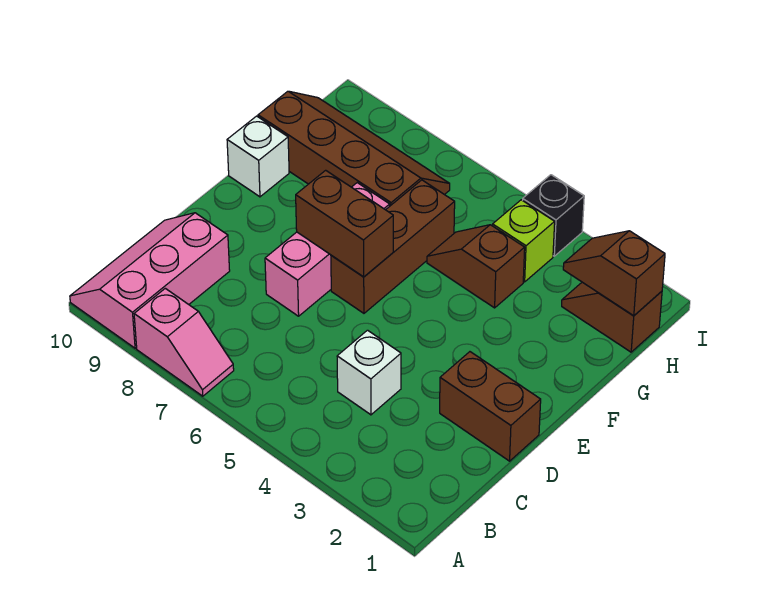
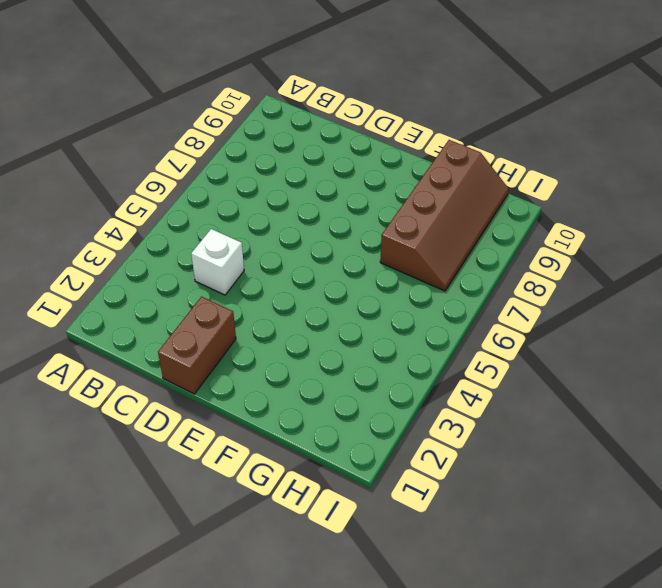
none -> pink slope A7:A8 level 1 top 8
none -> pink slope A9:C10 level 1 top 9
none -> pink brick D7:F7 level 1

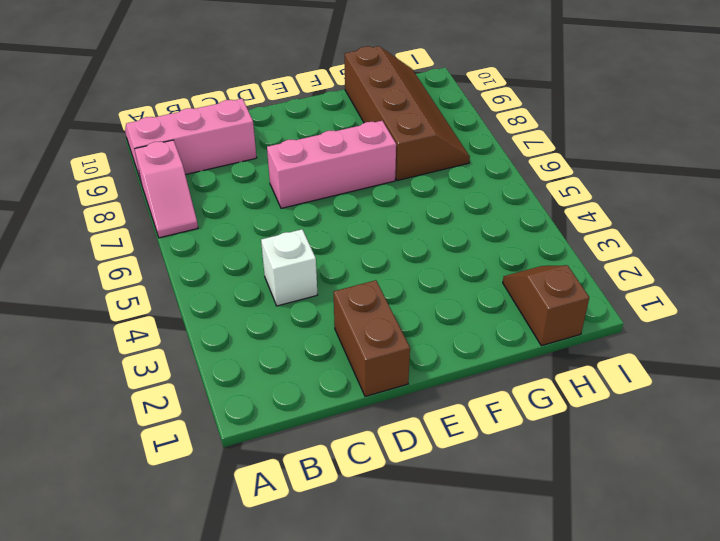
none -> brown brick E6:G6 level 1
none -> white brick F10 level 1
none -> brown slope G4:G5 level 1 top 4

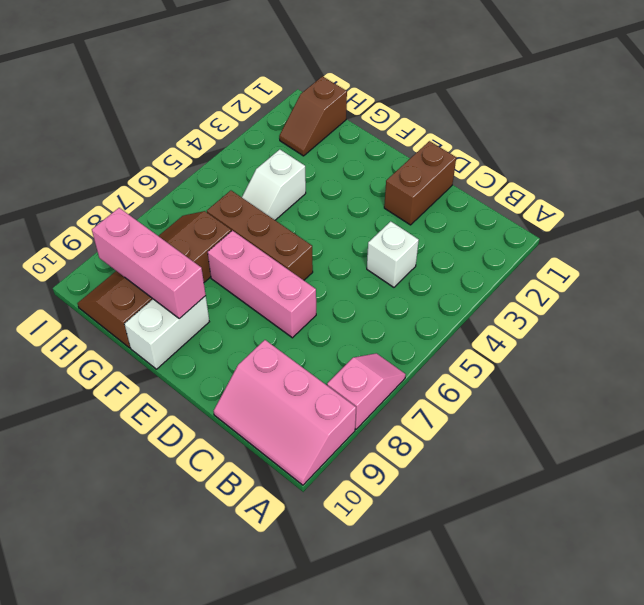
white brick F9:F10 level 1 -> white brick F10 level 1
pink brick F9:H9 level 2 -> none
white slope G4:G5 level 1 top 4 -> brown slope G4:G5 level 1 top 4
none -> lime brick H4 level 1
none -> black brick I4 level 1
none -> brown brick E6:E7 level 2

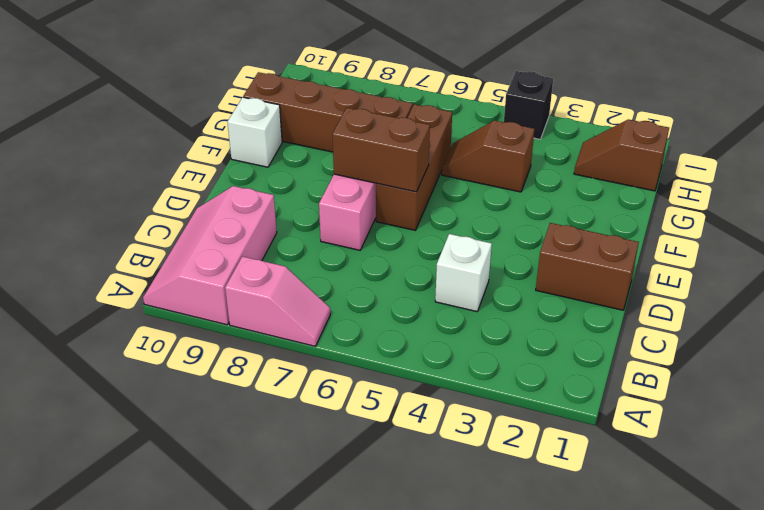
none -> lime brick H4 level 1
none -> brown slope H1:H2 level 2 top 1

